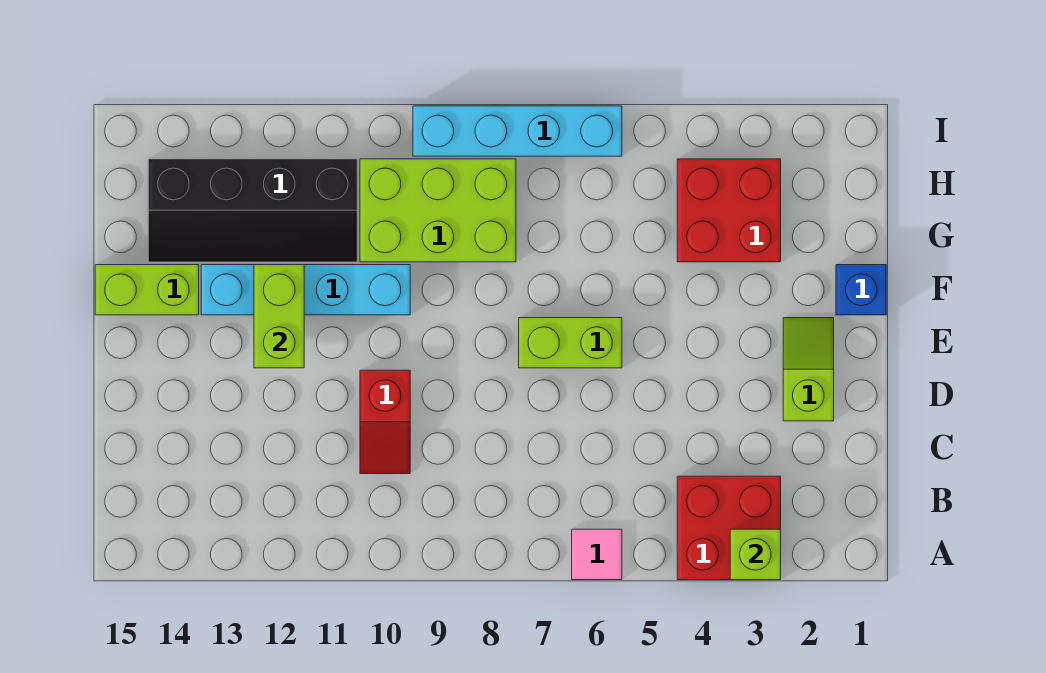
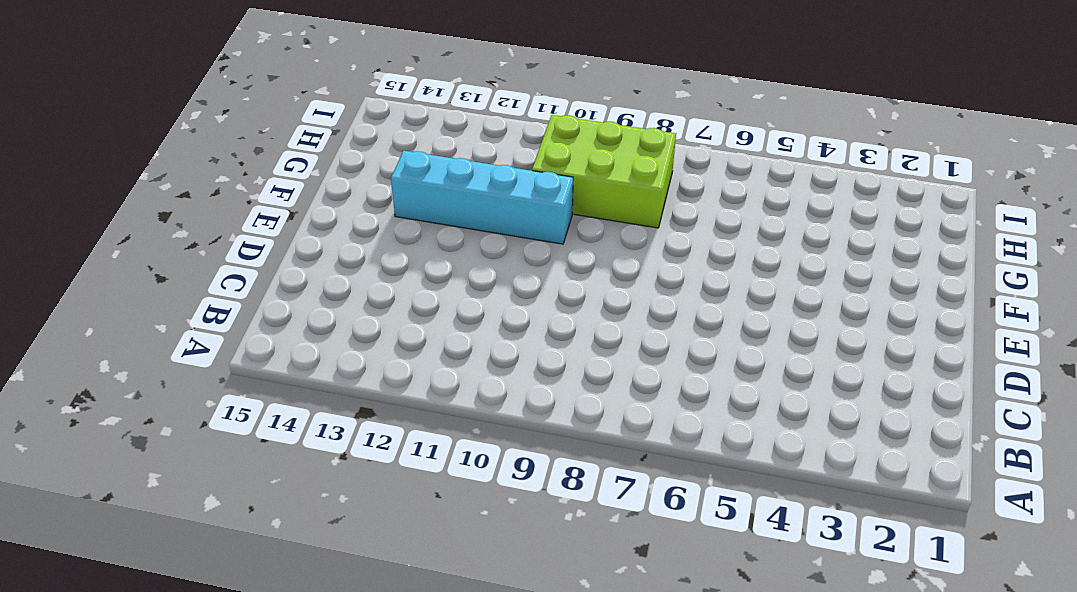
none -> red brick A3:B4 level 1
none -> pink tile A6 level 1
none -> red slope C10:D10 level 1 top D

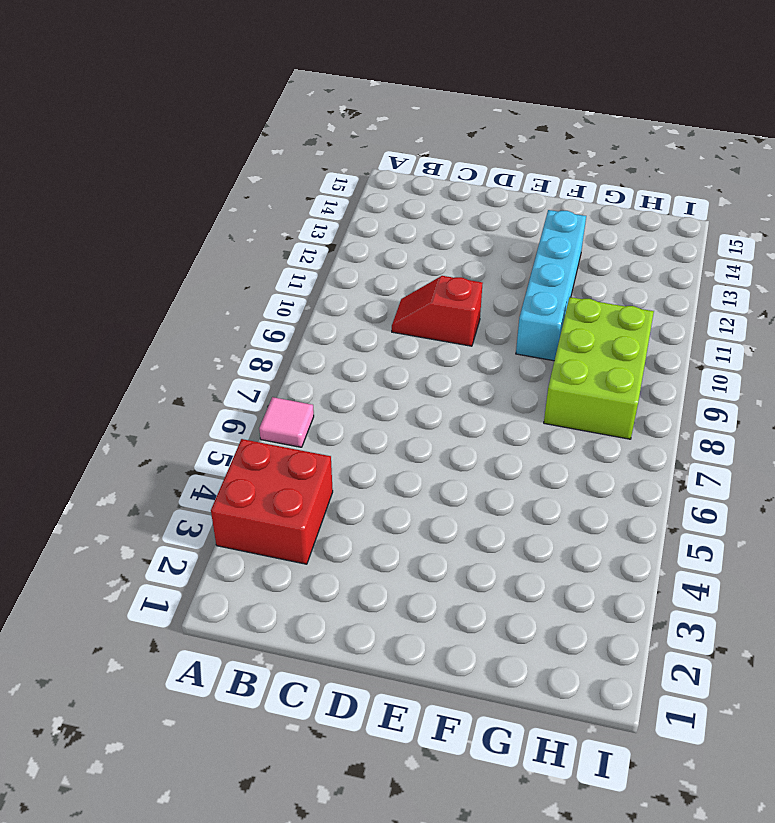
none -> lime slope D2:E2 level 1 top D
none -> lime brick E6:E7 level 1
none -> blue brick F1 level 1

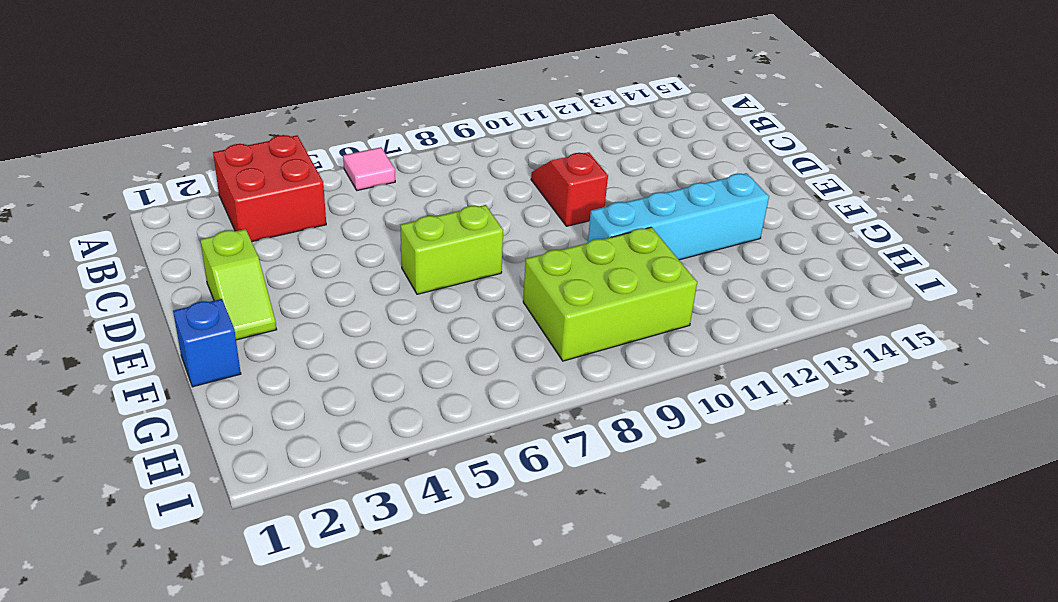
none -> lime brick F14:F15 level 1
none -> red brick G3:H4 level 1
none -> black slope G11:H14 level 1 top H

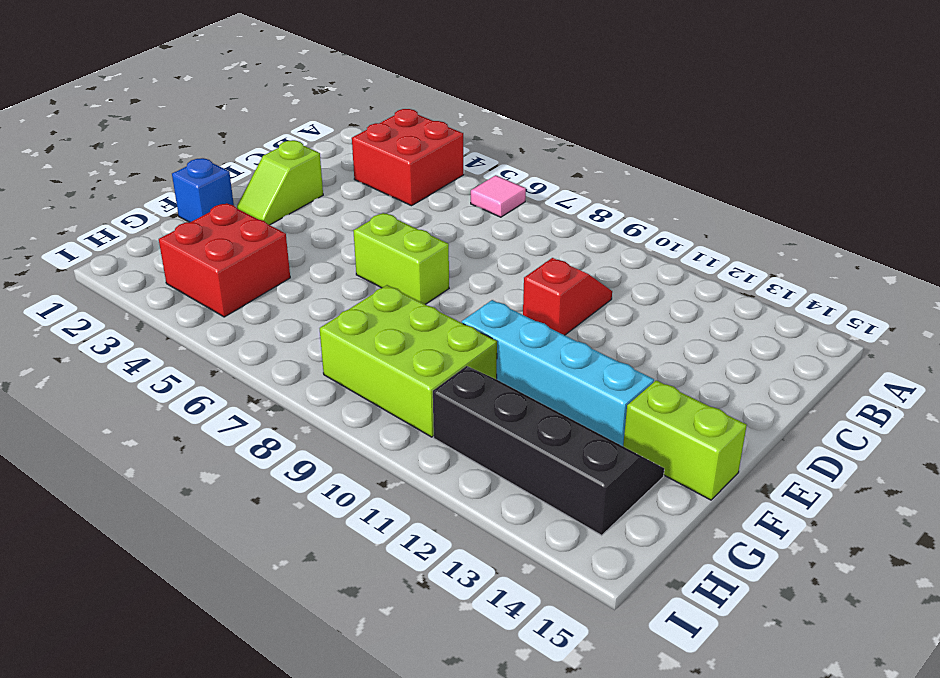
none -> cyan brick I6:I9 level 1
none -> lime brick A3 level 2
none -> lime brick E12:F12 level 2

